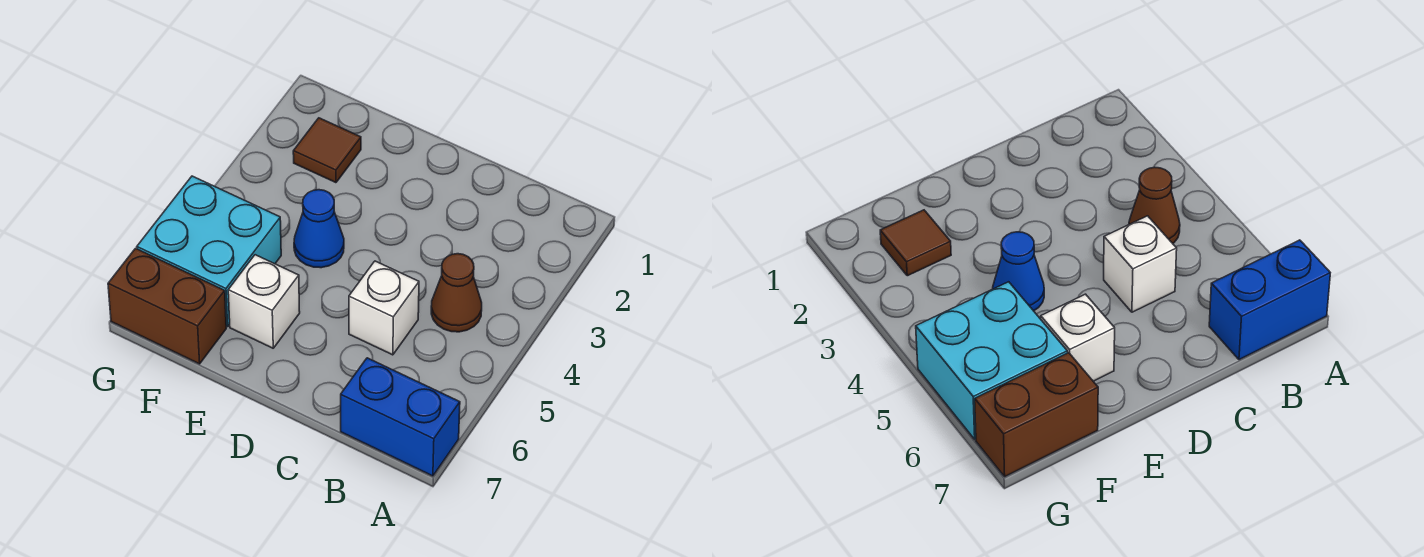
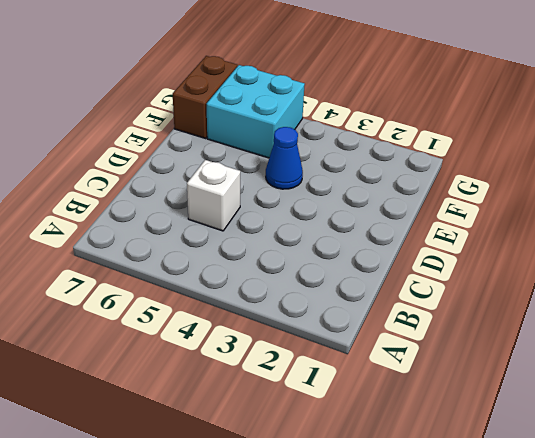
none -> blue brick A7:B7 level 1
none -> brown cone B4 level 1

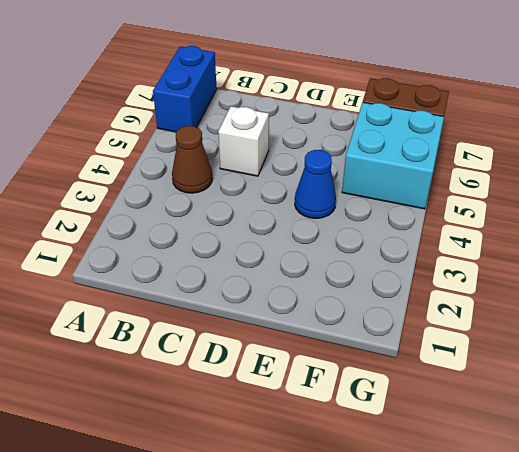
blue brick A6:A7 level 1 -> blue brick A7:B7 level 1
none -> white brick E6 level 1
none -> brown tile F2 level 1

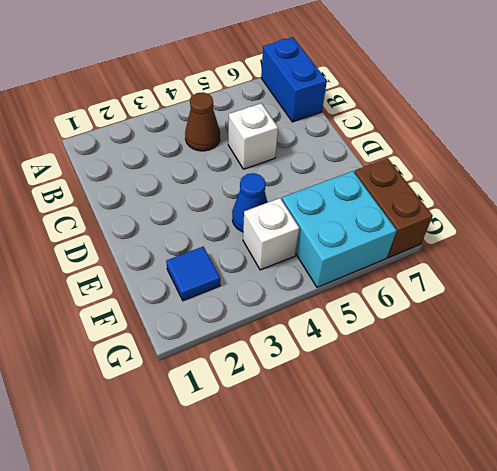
blue tile F2 level 1 -> brown tile F2 level 1
white brick F4 level 1 -> white brick E6 level 1

